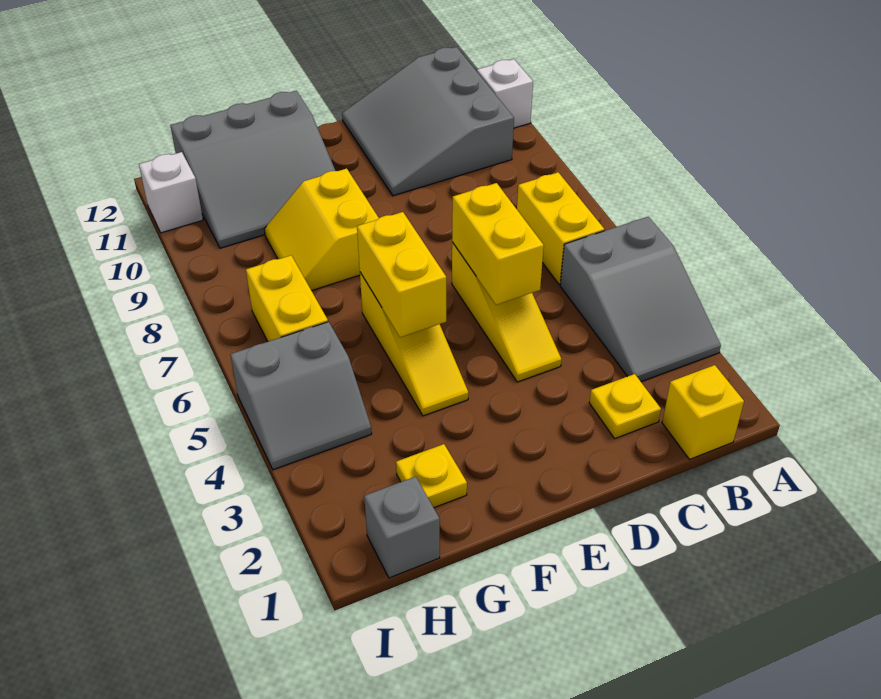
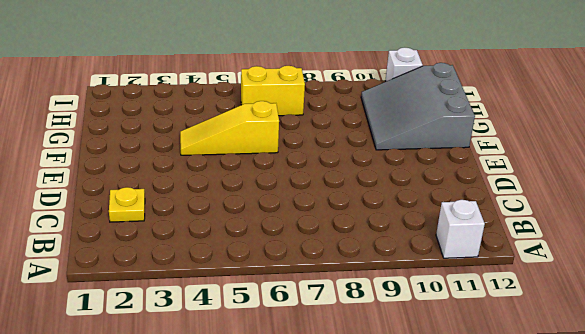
none -> grey slope A3:B5 level 1 top 5
none -> yellow brick B1 level 1
none -> yellow brick B6:B7 level 1

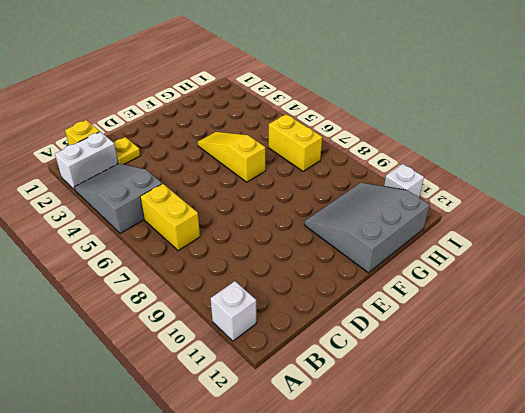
white brick A2:B2 level 1 -> none
none -> grey slope B10:D12 level 1 top B
none -> yellow slope D4:D6 level 1 top 6
none -> yellow slope F8:G9 level 1 top F

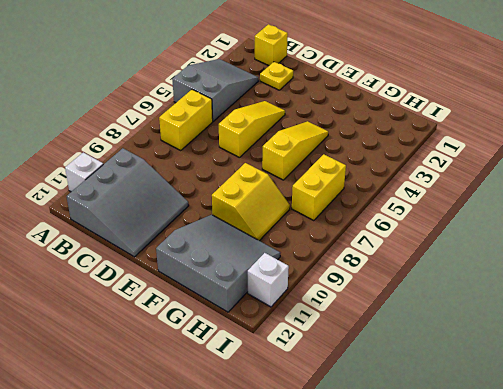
none -> yellow plate G2 level 1
none -> grey brick H1 level 1
none -> grey slope H4:I5 level 1 top 5

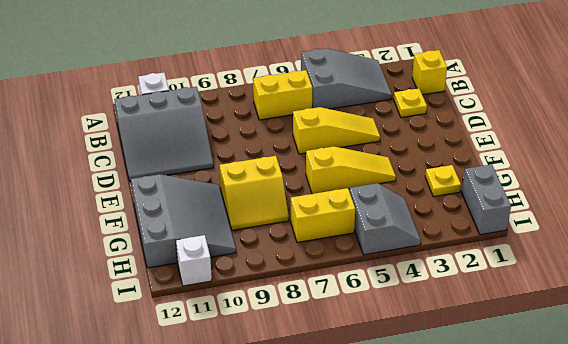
grey brick H1:I1 level 1 -> grey brick H1 level 1
none -> yellow brick D5:D6 level 2
none -> yellow brick F5:F6 level 2

